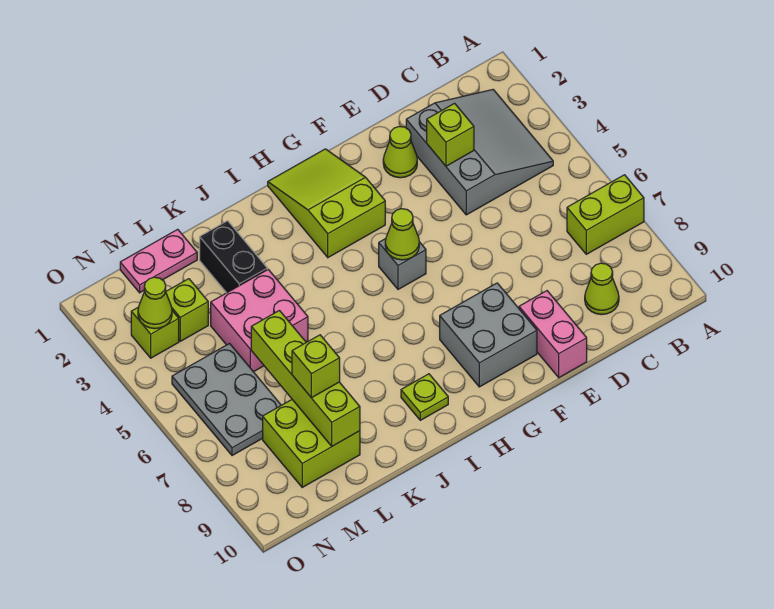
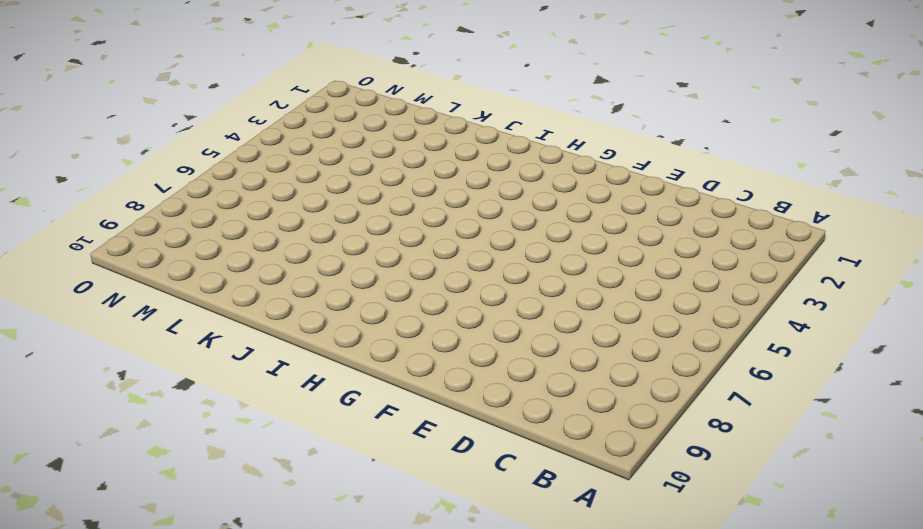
none -> lime brick A7:B7 level 1
none -> grey slope B2:D4 level 1 top D
none -> lime cone C9 level 1

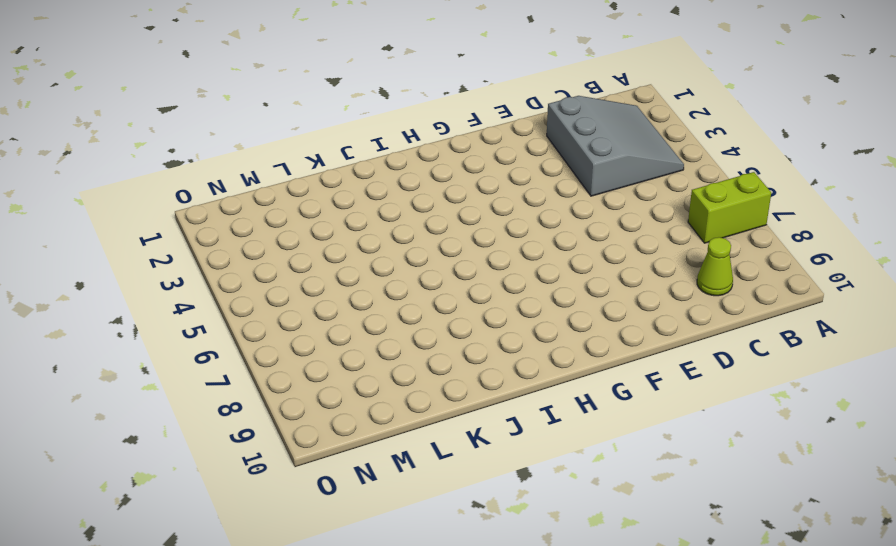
none -> lime cone E2 level 1
none -> pink brick E9:E10 level 1
none -> grey brick F8:G9 level 1

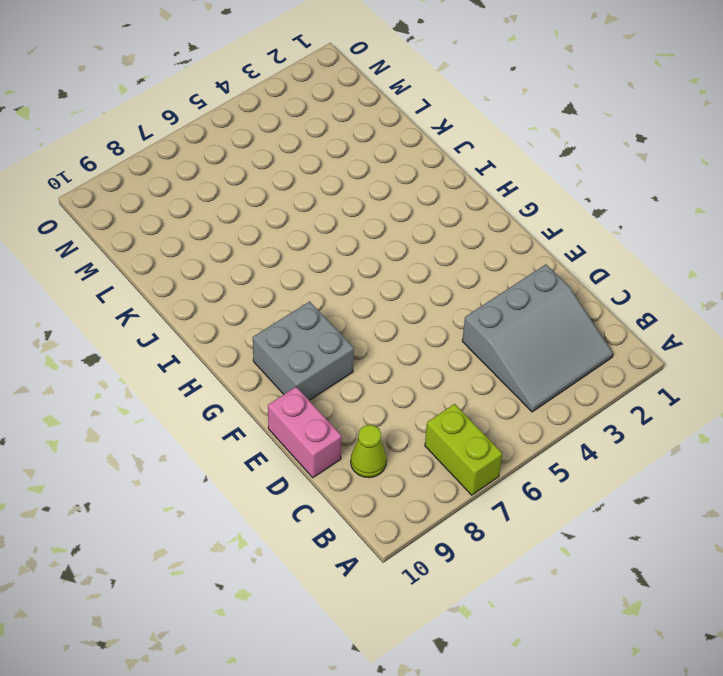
pink brick D10:E10 level 1 -> pink brick E9:E10 level 1
none -> lime cone E2 level 1
none -> lime slope G1:H3 level 1 top 3
none -> grey brick G5 level 1

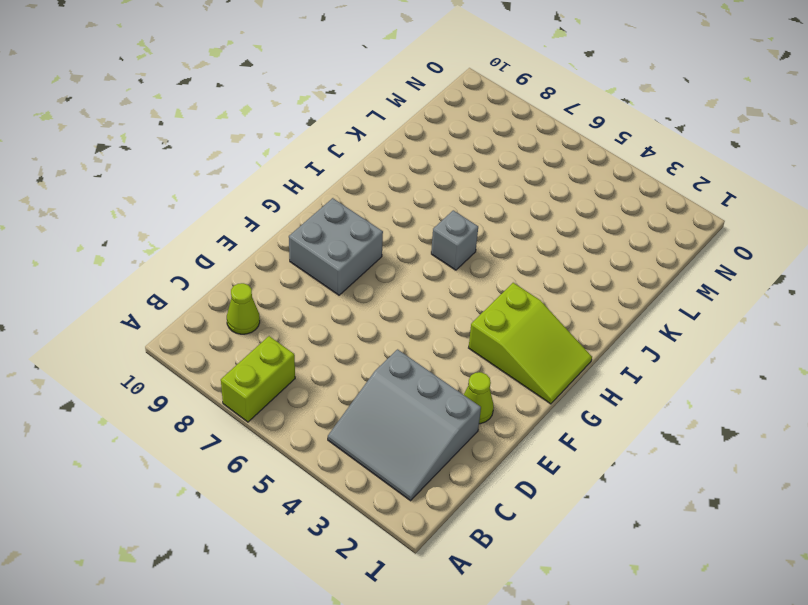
grey brick I6 level 1 -> grey brick G5 level 1
none -> pink brick E9:E10 level 1
none -> lime plate I9 level 1
none -> black brick K2:K3 level 1

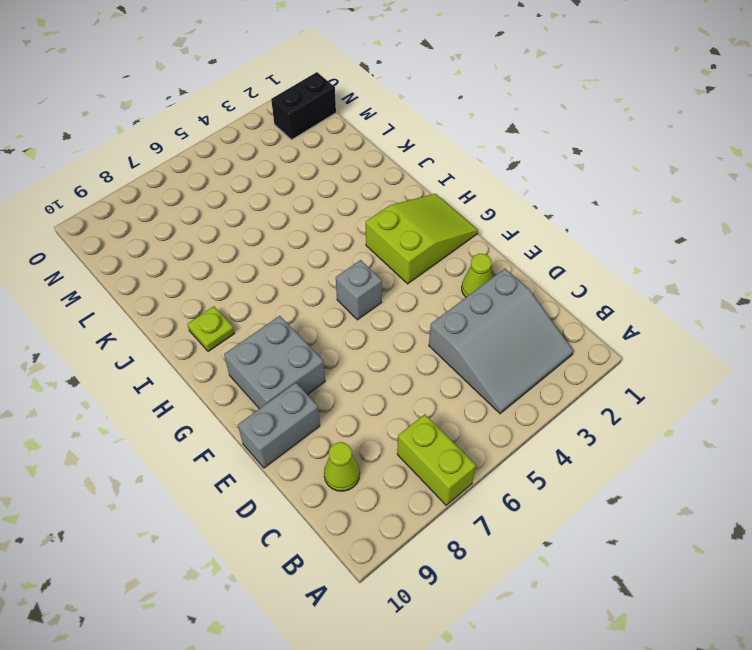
grey brick E9:E10 level 1 -> pink brick E9:E10 level 1
black brick N1:N2 level 1 -> black brick K2:K3 level 1
none -> pink brick K4:L5 level 1
none -> pink plate L1:M1 level 1
none -> lime brick L8:M9 level 1

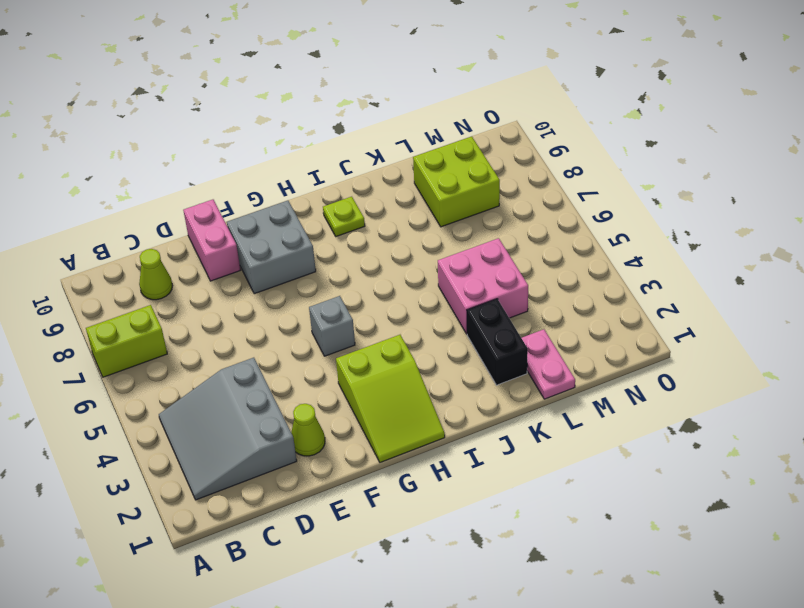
pink plate L1:L2 level 1 -> pink plate L1:M1 level 1
none -> lime brick M3 level 1
none -> grey plate M5:N7 level 1
none -> lime brick N3 level 1

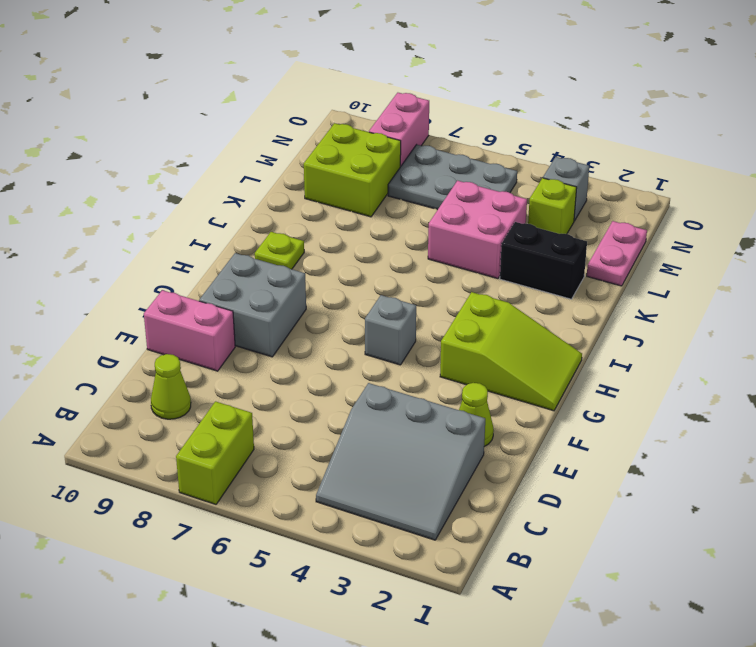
grey brick N3 level 1 -> lime brick N3 level 1
pink brick N8:O8 level 1 -> none
none -> lime brick D3 level 2
none -> lime cone G5 level 2
none -> lime brick L6:L9 level 2

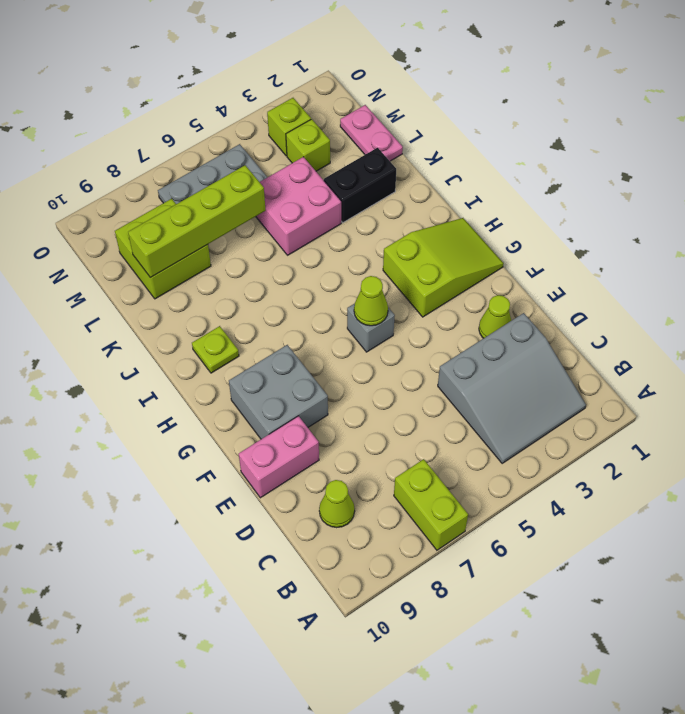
none -> lime brick D3 level 2
none -> lime cone N3 level 2
none -> lime brick L8 level 3

